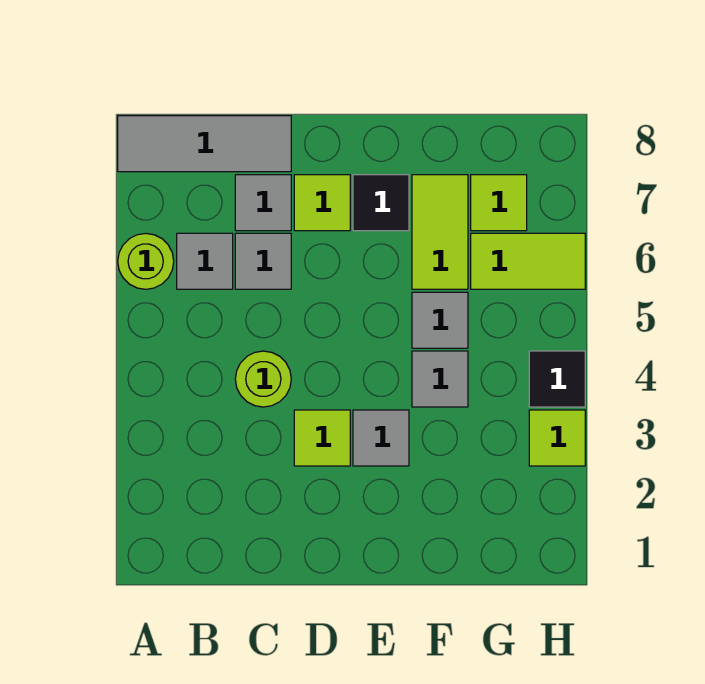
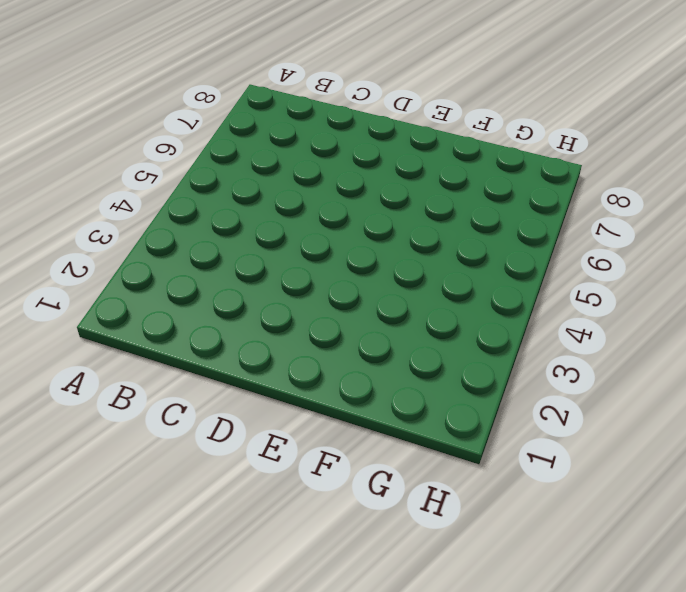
none -> lime round brick A6 level 1
none -> grey tile A8:C8 level 1
none -> grey tile B6 level 1

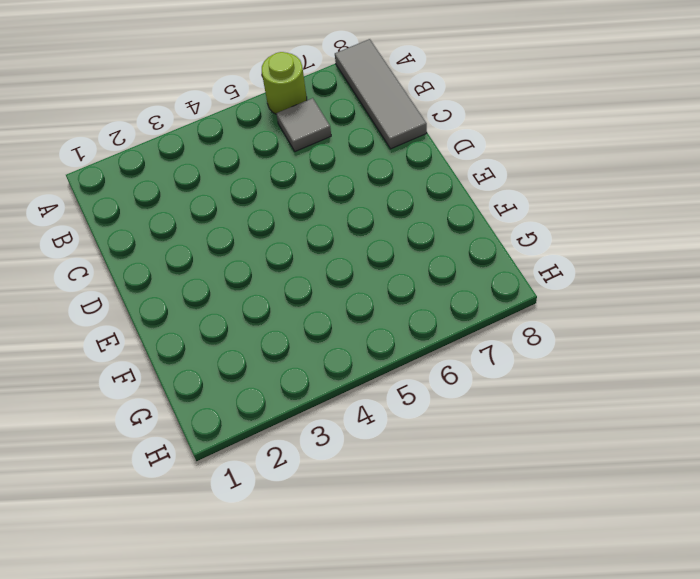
none -> lime round brick C4 level 1
none -> grey tile C6 level 1
none -> grey tile C7 level 1

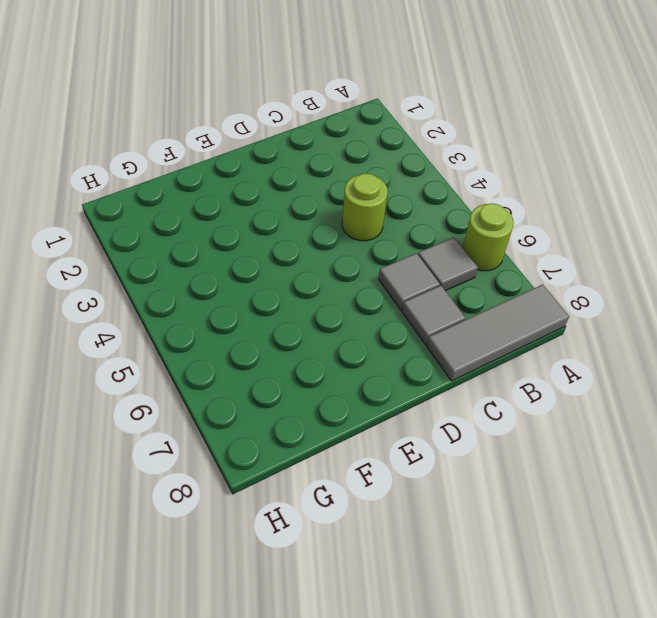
none -> lime tile D3 level 1
none -> lime tile D7 level 1
none -> grey tile E3 level 1

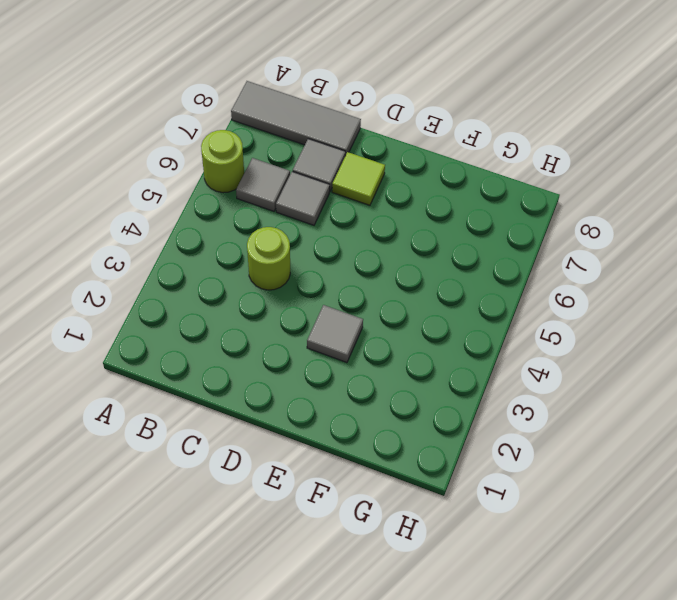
none -> lime tile D3 level 1
none -> black tile E7 level 1
none -> grey tile F4 level 1

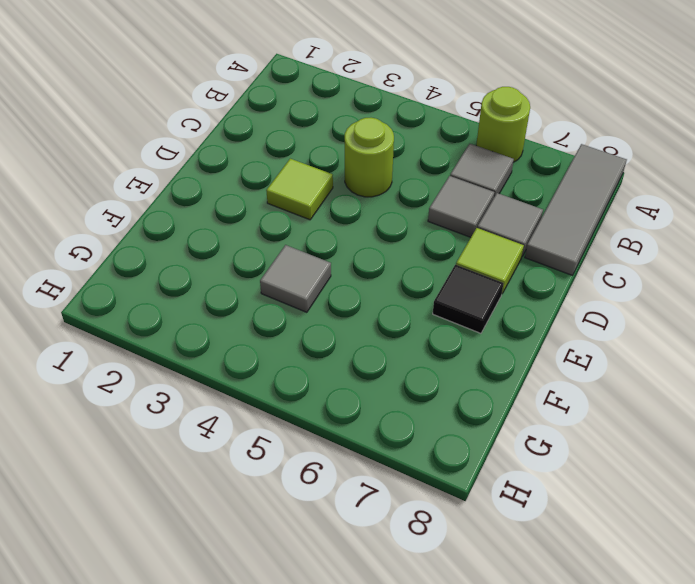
none -> grey tile E3 level 1
none -> grey tile F5 level 1
none -> lime tile F6:F7 level 1

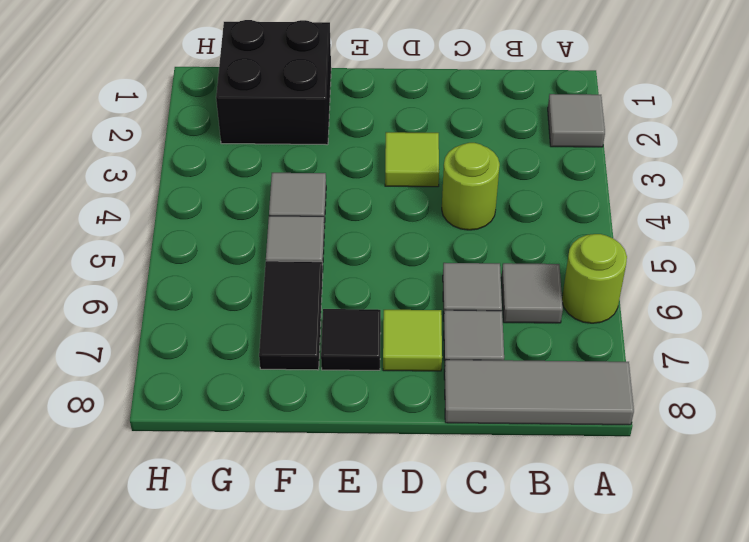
grey tile A2 level 1 -> grey tile E3 level 1
black brick F1:G2 level 1 -> none
black tile F6:F7 level 1 -> lime tile F6:F7 level 1
none -> lime tile G6:H6 level 1
none -> lime tile G7 level 1
none -> lime tile H3 level 1

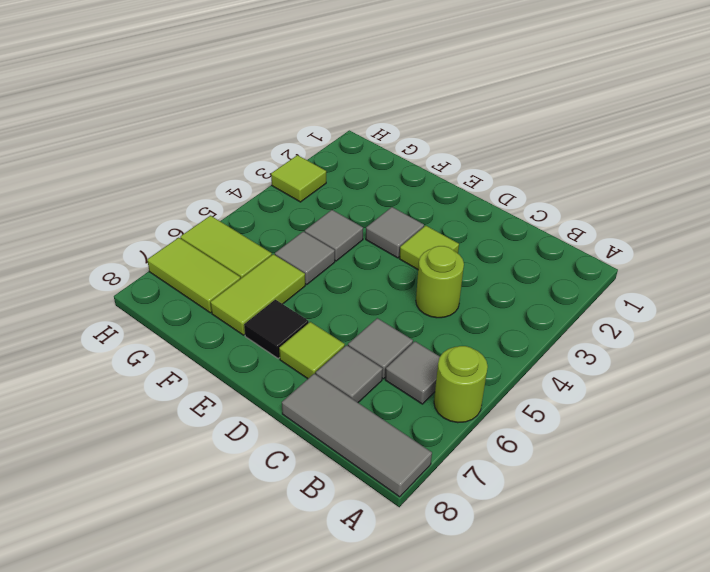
lime tile G7:H7 level 1 -> lime tile G7 level 1
none -> black tile H4 level 1

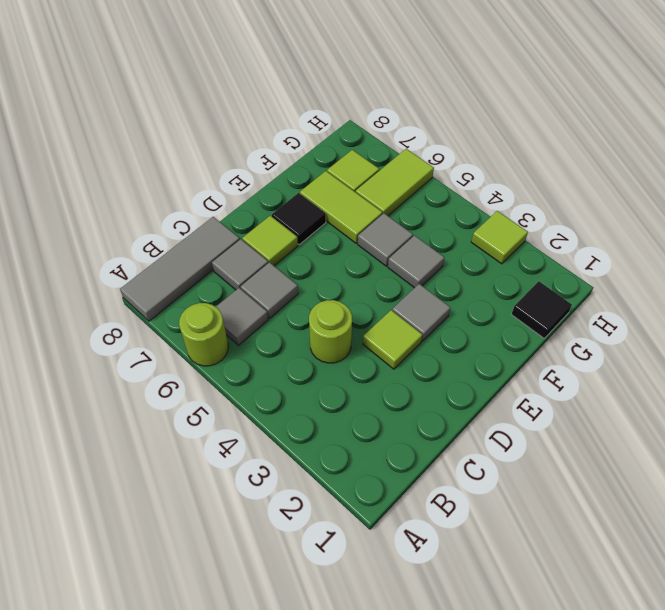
black tile G1 level 1 -> black tile H4 level 1

